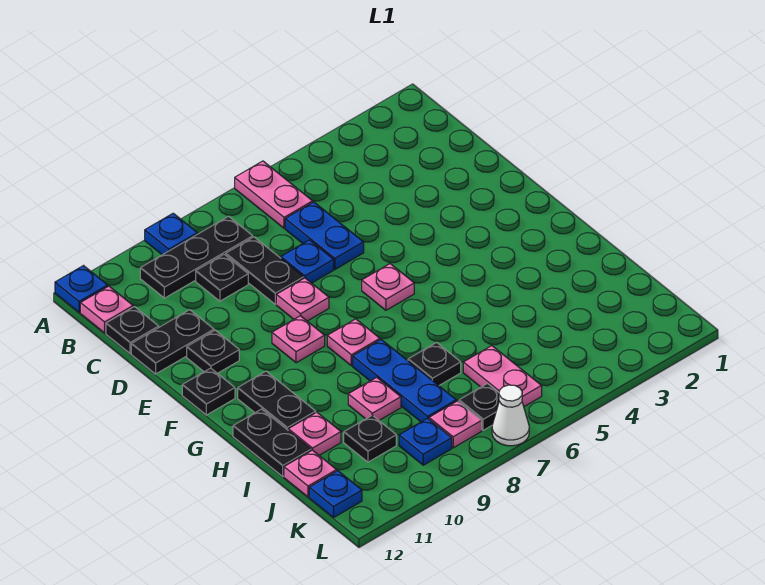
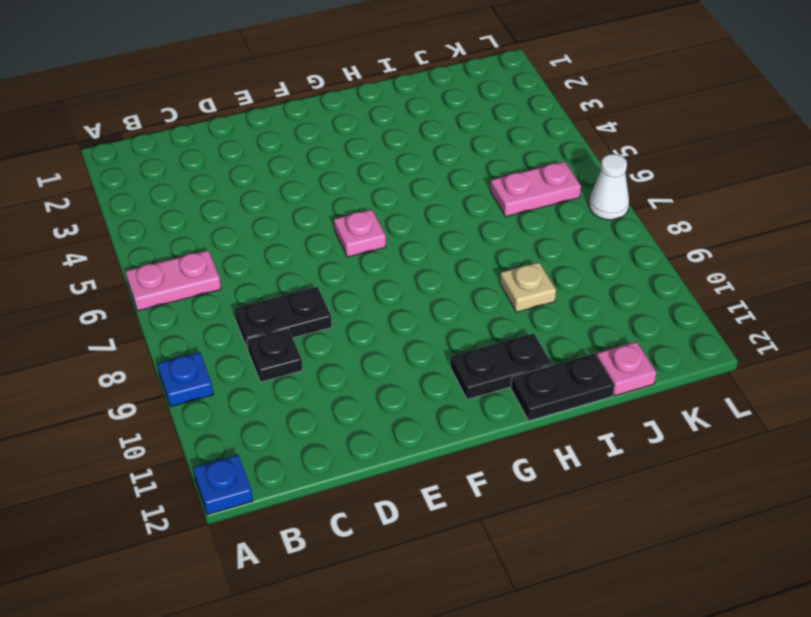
tan plate I9 level 1 -> pink plate I9 level 1
none -> black plate B8:B10 level 1
none -> pink plate B12 level 1
none -> blue plate C6:D6 level 1
none -> black plate C12 level 1

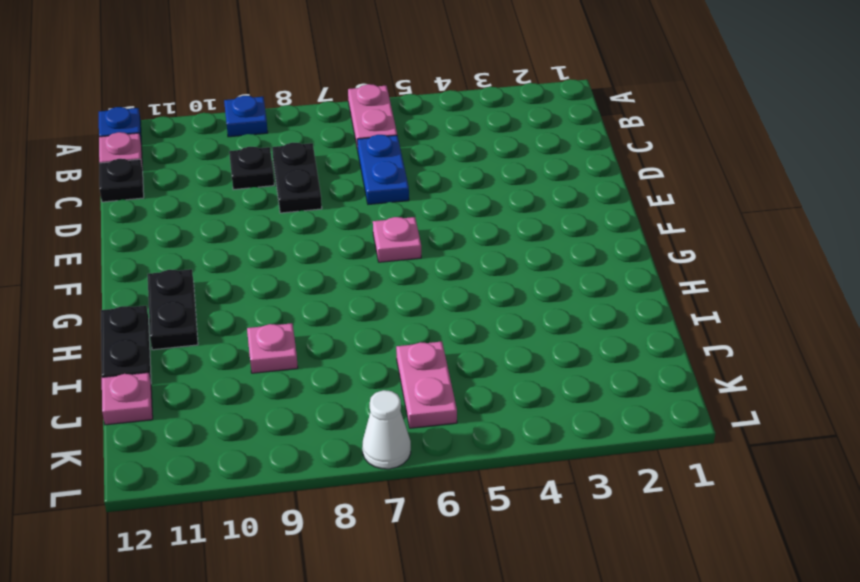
none -> black plate B8:B10 level 1
none -> blue plate D7 level 1
none -> black plate D11:D12 level 1
none -> pink plate E8 level 1

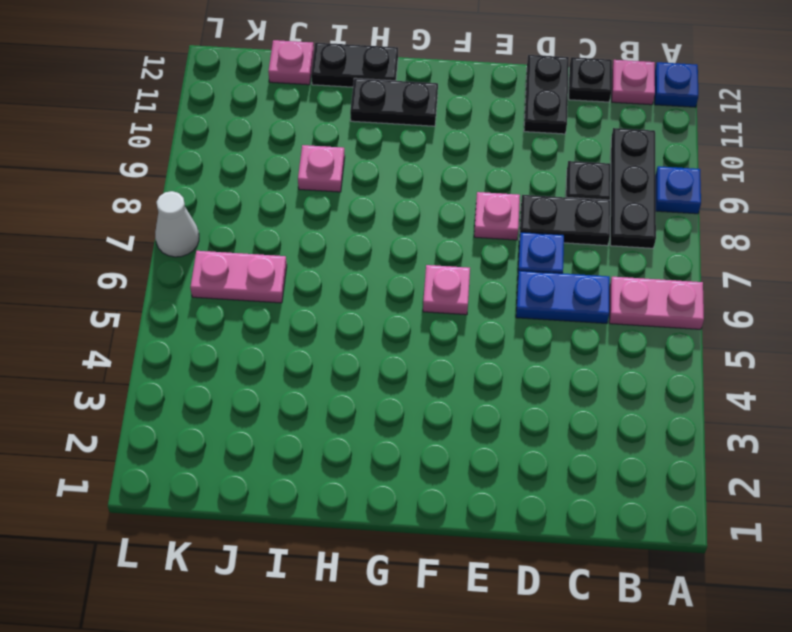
none -> black plate E11 level 1
none -> pink plate F9 level 1
none -> black plate F12 level 1
none -> pink plate G8 level 1

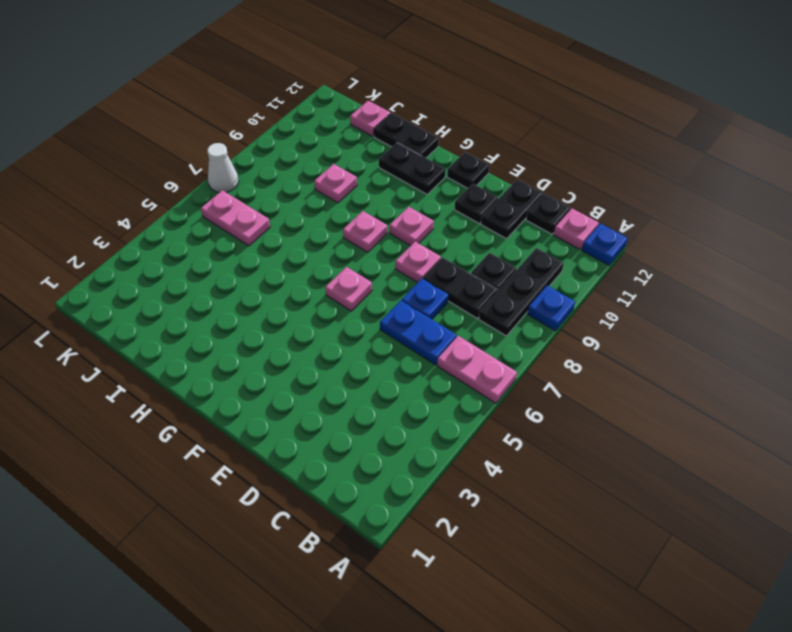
none -> blue plate H8:J8 level 1
none -> black plate I7 level 1
none -> pink plate I11 level 1
none -> black plate J10 level 1

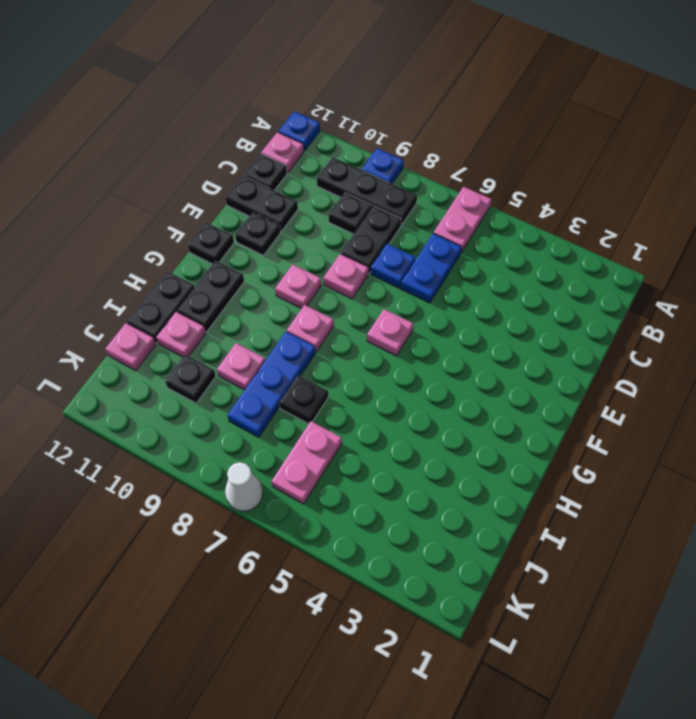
none -> black plate K7 level 1
none -> pink plate K8 level 1
none -> blue plate K9 level 1
none -> blue plate K12 level 1

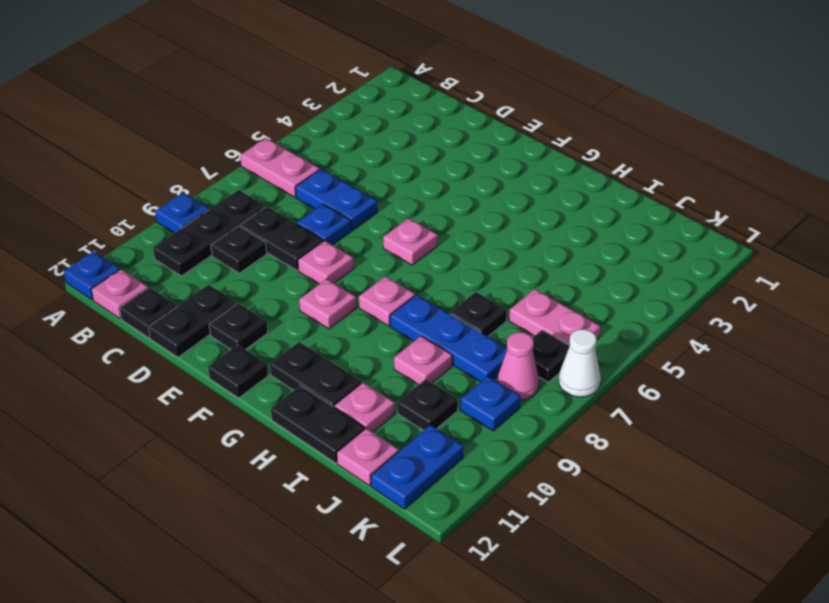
pink cone K8 level 1 -> pink plate K8 level 1
blue plate K11:K12 level 1 -> blue plate K12 level 1

